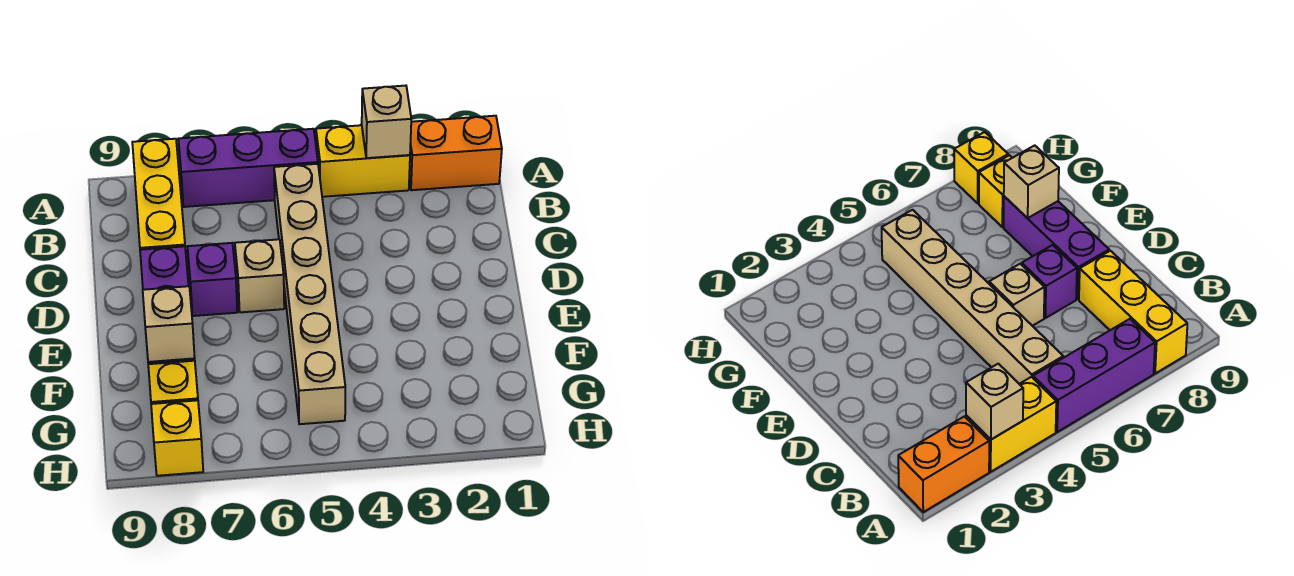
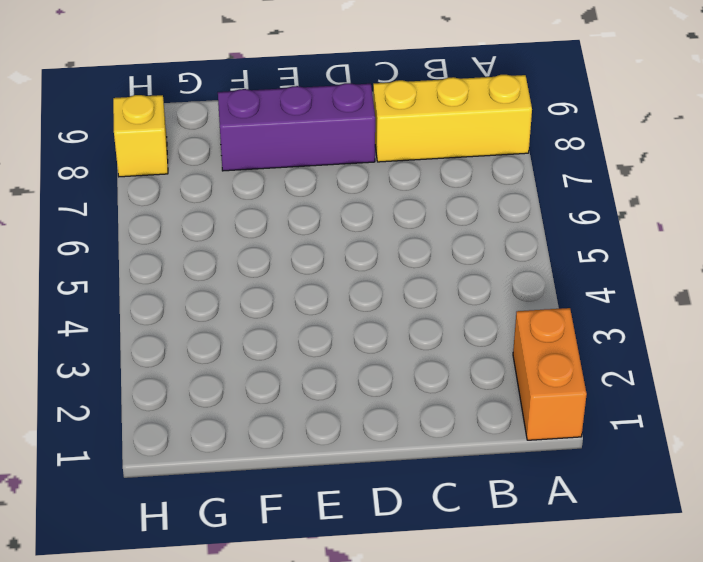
none -> yellow brick A3:A4 level 1
none -> purple brick A5:A7 level 1
none -> tan brick B5:G5 level 1

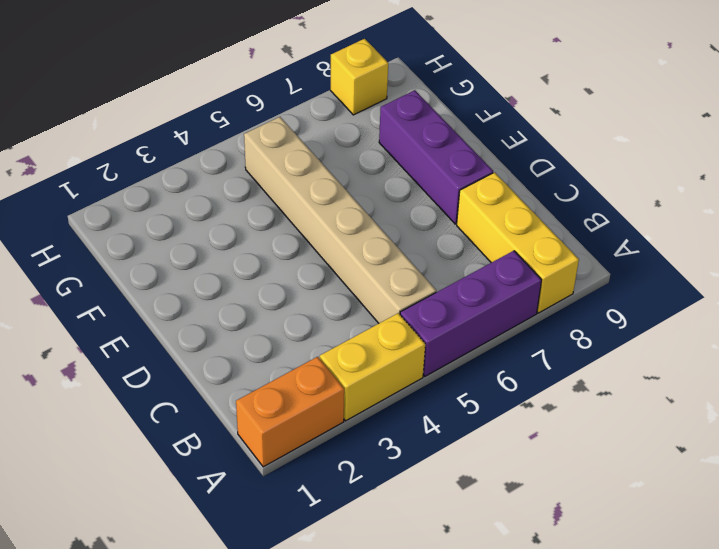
none -> tan brick D6 level 1
none -> purple brick D7 level 1
none -> yellow brick G8 level 1

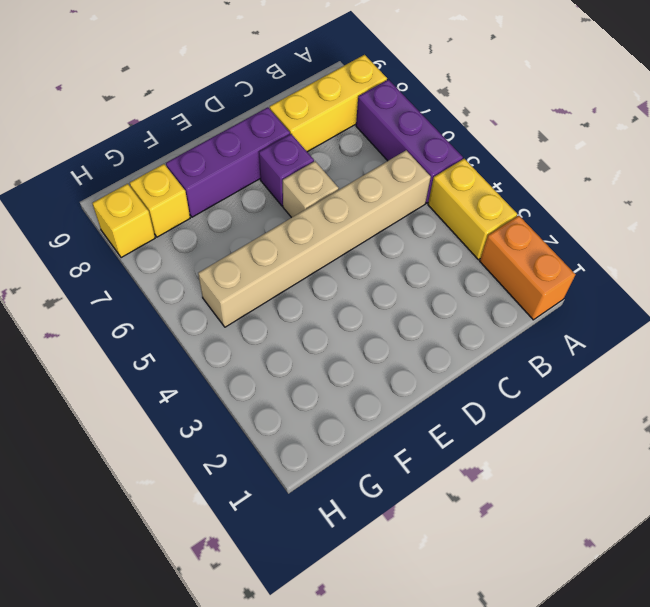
none -> tan brick A3 level 2
none -> tan brick F8 level 2

